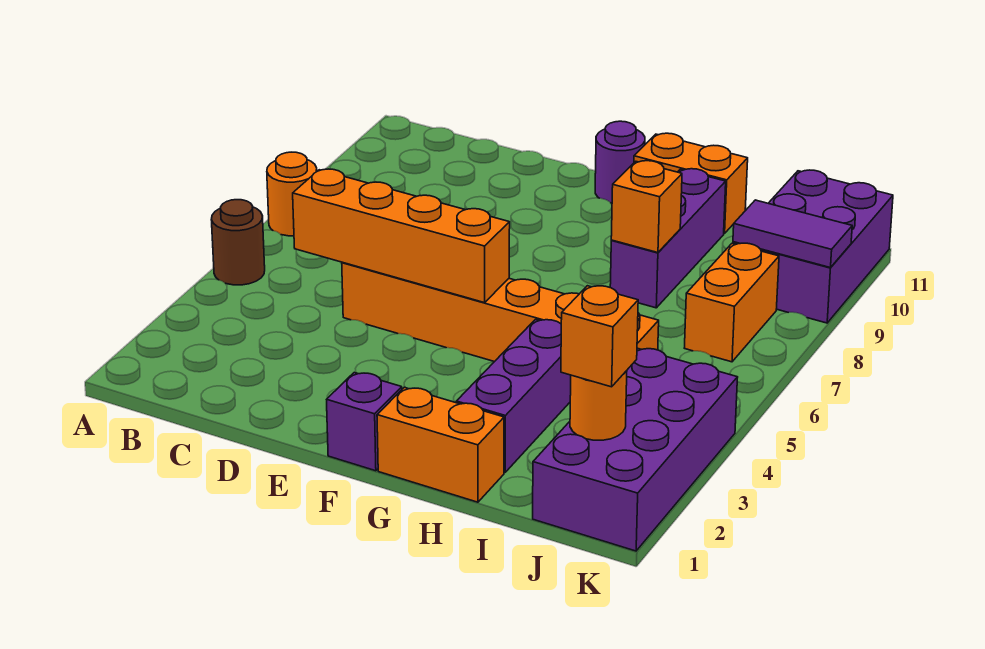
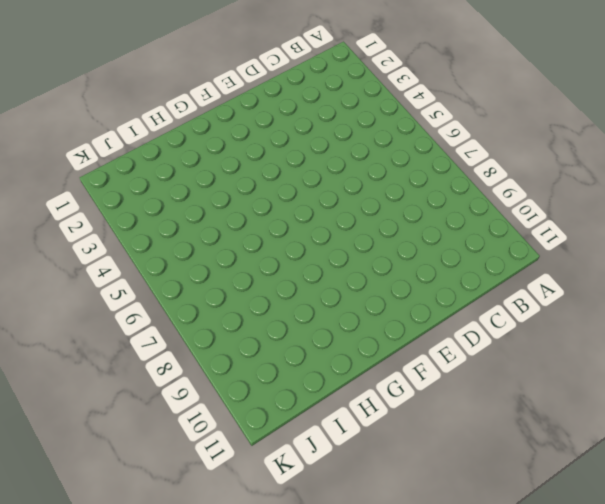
none -> brown round brick A5 level 1
none -> orange round brick A7 level 1
none -> orange brick D5:I5 level 1

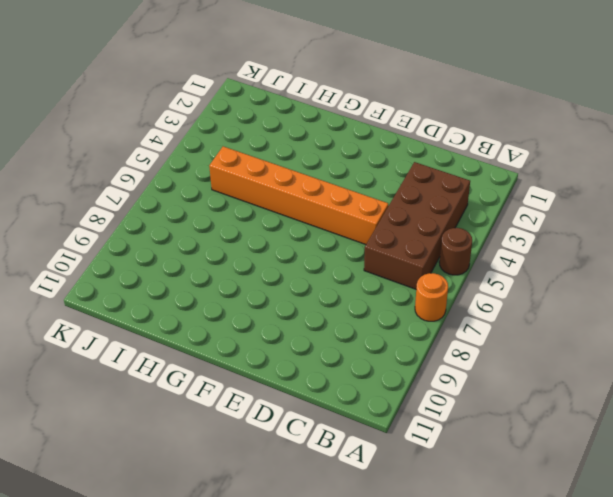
brown brick B3:C6 level 1 -> none
none -> purple brick F1 level 1
none -> purple round brick F11 level 1
none -> orange brick G1:H1 level 1

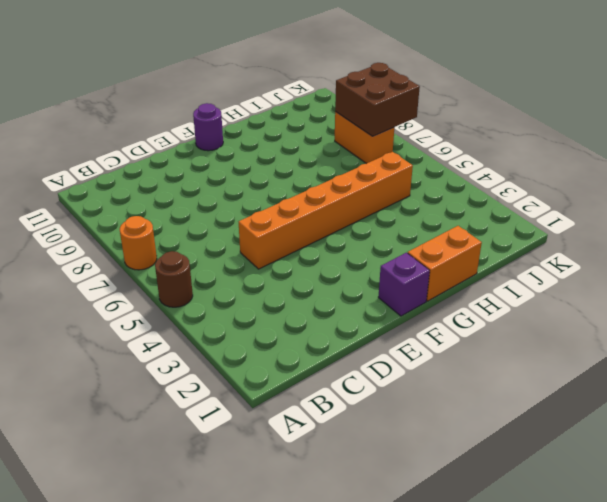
brown brick J7:K8 level 2 -> none
none -> orange brick G11:H11 level 1
none -> purple brick H2:H4 level 1
none -> purple brick H8:H10 level 1

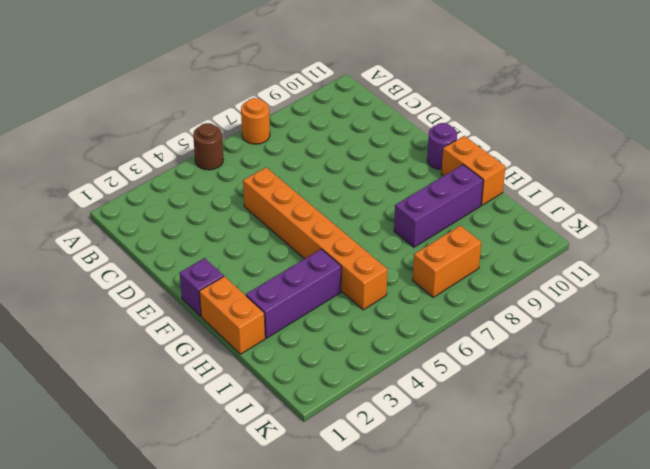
none -> purple brick J1:K4 level 1
none -> purple brick J9:K11 level 1
none -> orange brick C5:F5 level 2

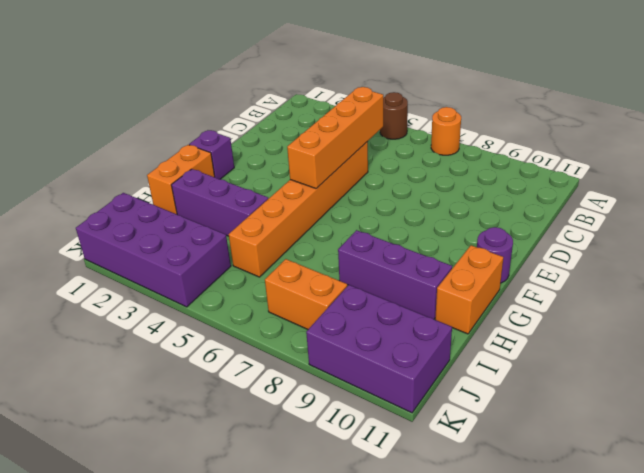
none -> orange brick H8 level 2
none -> orange round brick J2 level 2
none -> purple tile J9:K9 level 2

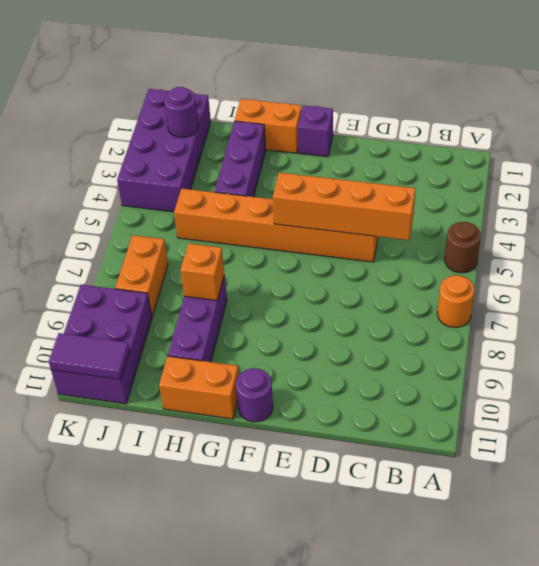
purple round brick J2 level 2 -> orange round brick J2 level 2
purple tile J11:K11 level 2 -> purple tile J9:K9 level 2
none -> orange brick J2 level 3

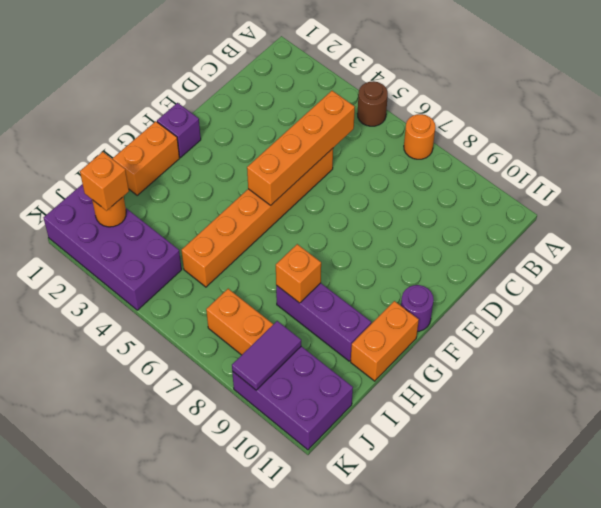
none -> purple brick H2:H4 level 1

